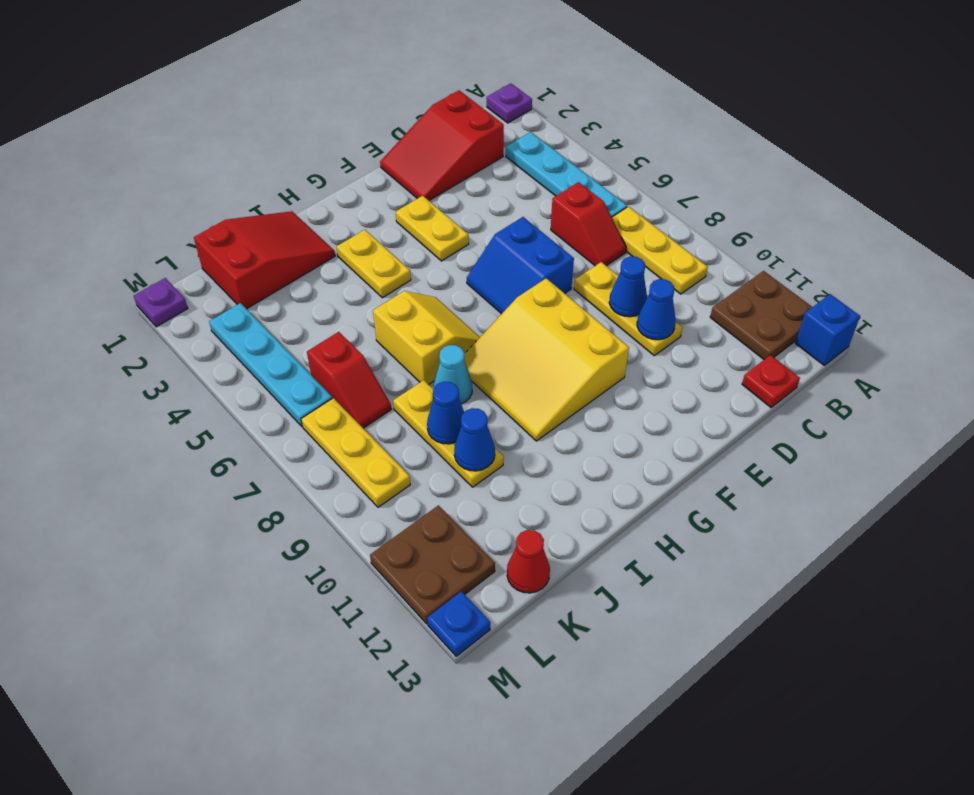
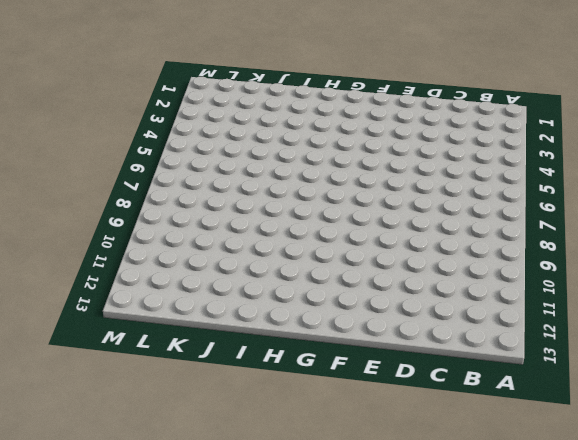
none -> purple plate A1 level 1
none -> brown plate A11:B12 level 1
none -> blue brick A13 level 1

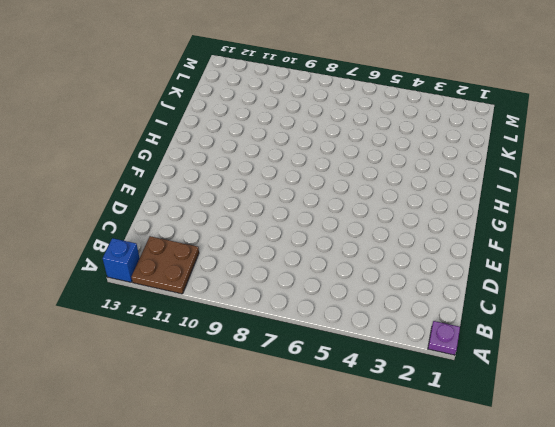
none -> cyan plate B3:B6 level 1
none -> yellow plate B7:B9 level 1
none -> red slope C1:E2 level 1 top C

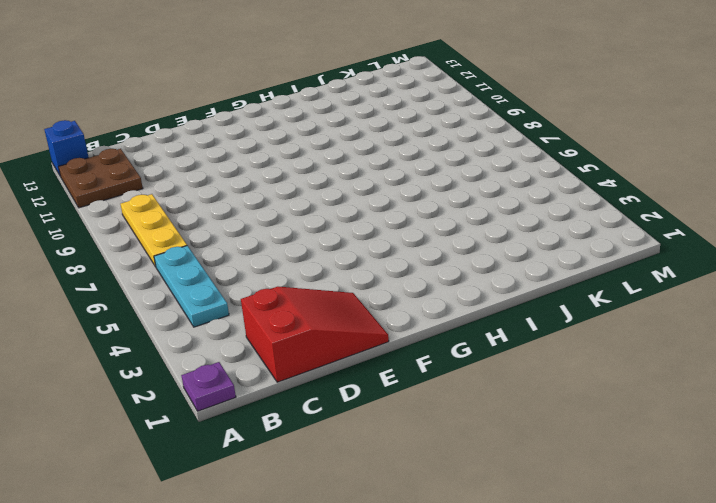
cyan plate B4:B6 level 1 -> cyan plate B3:B6 level 1
none -> red slope C6:C7 level 1 top 6
none -> red plate C13 level 1
none -> yellow plate D8:D10 level 1

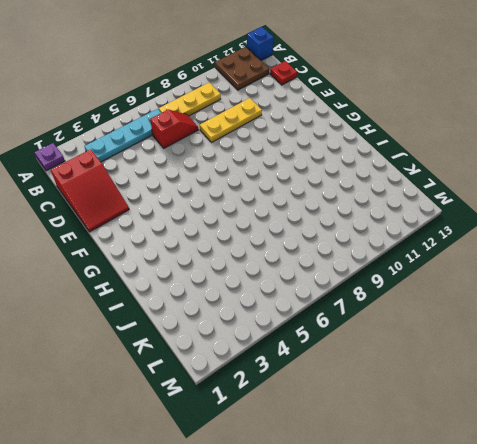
none -> blue slope E6:F7 level 1 top E
none -> yellow plate F3:F4 level 1
none -> yellow slope F8:H10 level 1 top F

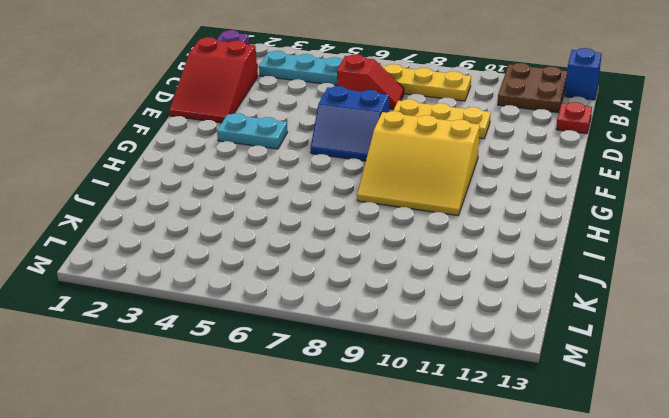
cyan plate F3:F4 level 1 -> yellow plate F3:F4 level 1
none -> yellow plate H3:H4 level 1
none -> yellow slope H6:I7 level 1 top I
none -> red slope I1:K2 level 1 top K

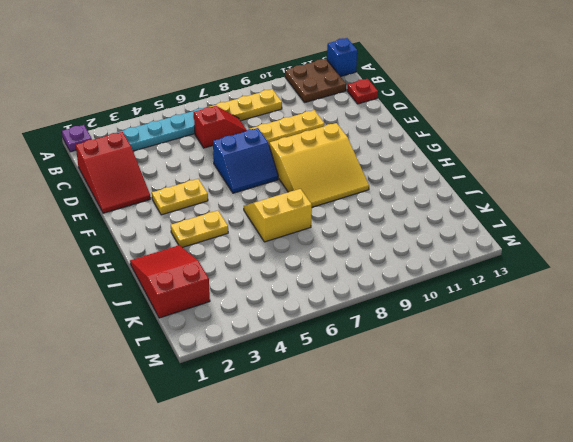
none -> cyan cone I8 level 1
none -> yellow plate J8:J10 level 1
none -> red slope K6:K7 level 1 top 6

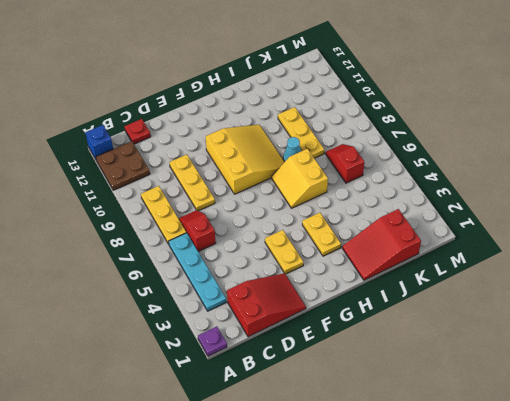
none -> blue slope E6:F7 level 1 top E
none -> red cone K13 level 1
none -> cyan plate L3:L6 level 1

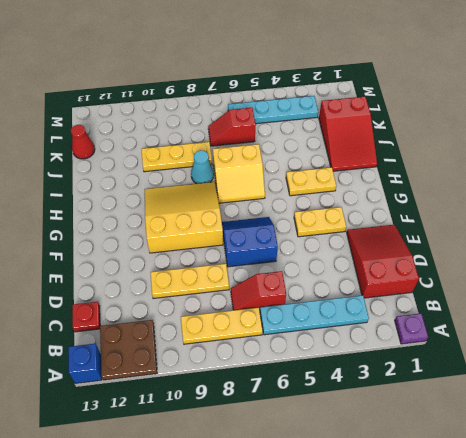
none -> yellow plate L7:L9 level 1
none -> brown plate L11:M12 level 1
none -> purple plate M1 level 1

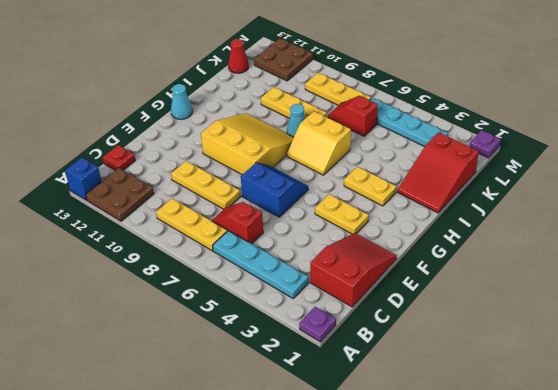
cyan cone G13 level 1 -> none
none -> blue plate M13 level 1
none -> blue cone D9 level 2
none -> blue cone D10 level 2

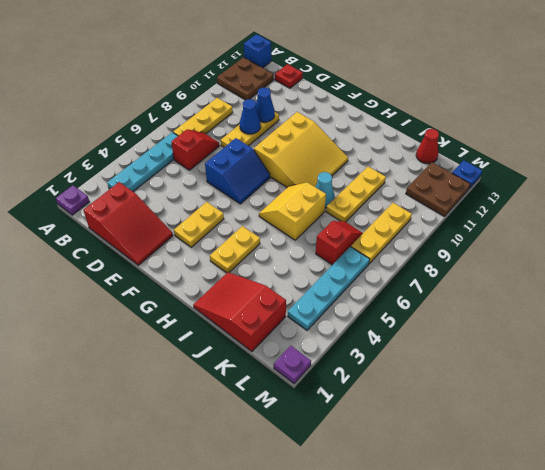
none -> blue cone J9 level 2
none -> blue cone J10 level 2

